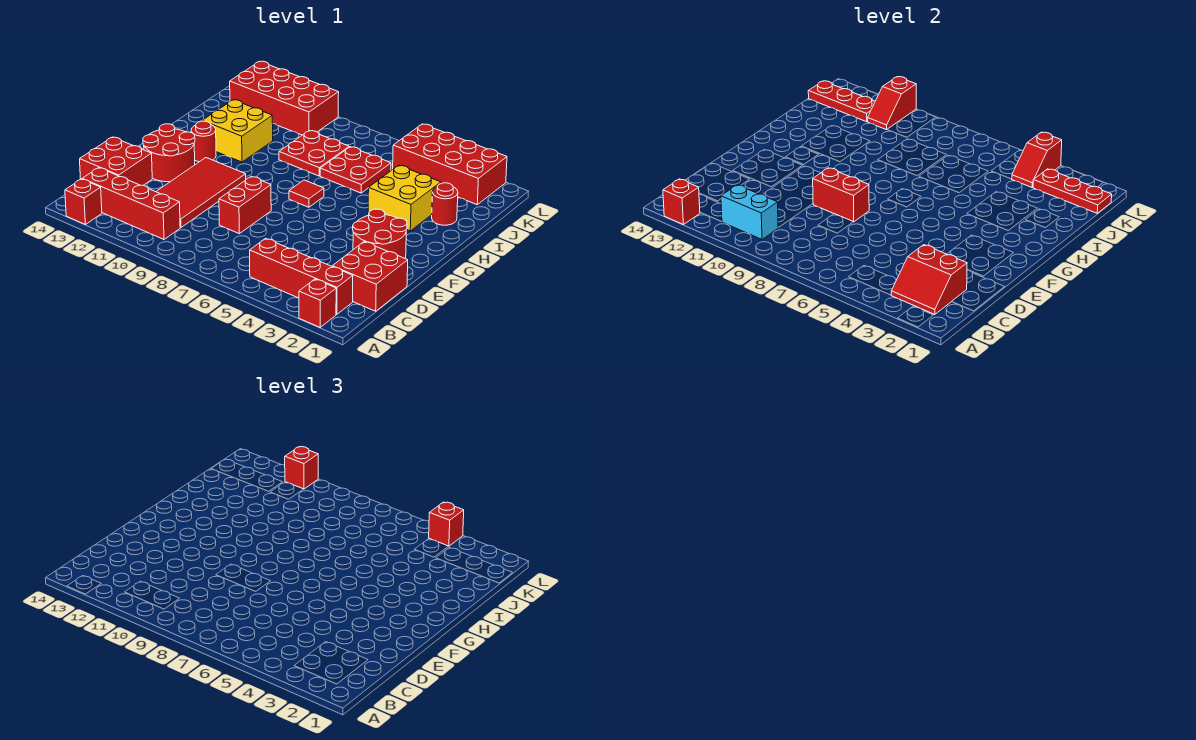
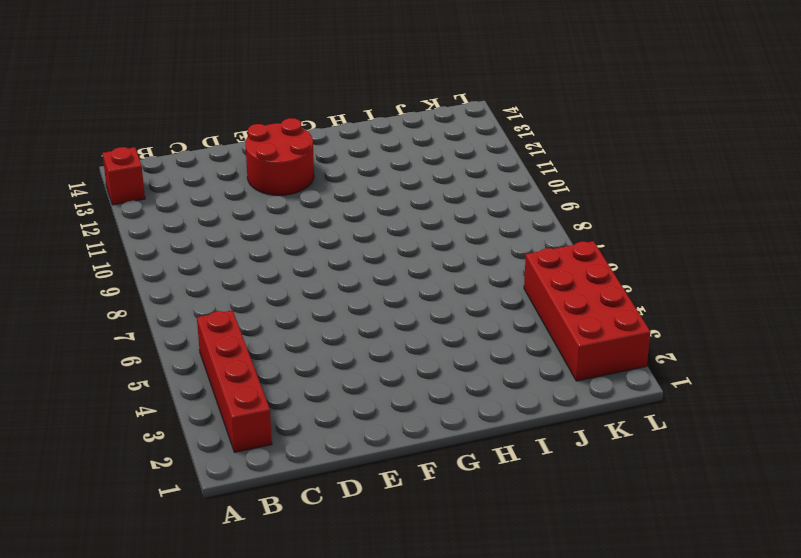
none -> red brick A2 level 1
none -> red brick B10:B13 level 1
none -> red brick C1:D2 level 1

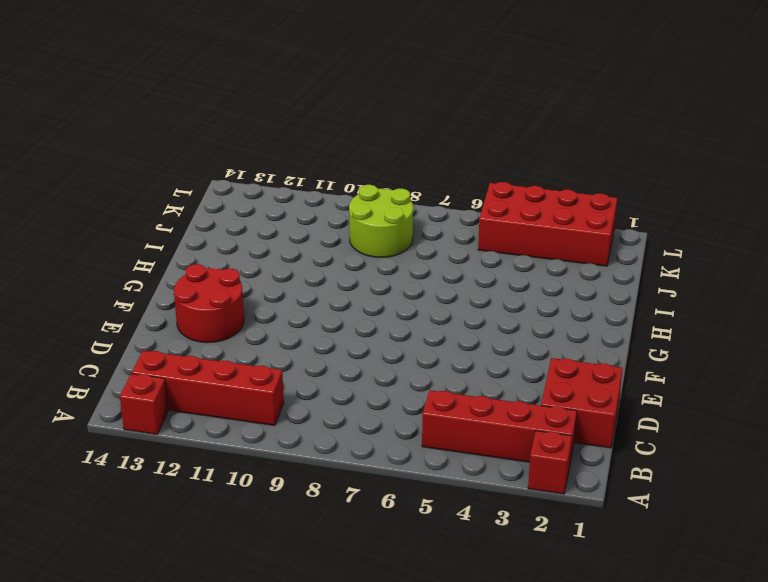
lime round brick J8:K9 level 1 -> red plate I8:J9 level 1
none -> red tile C10:F11 level 1
none -> red brick C13:D14 level 1
none -> red brick D8:E8 level 1

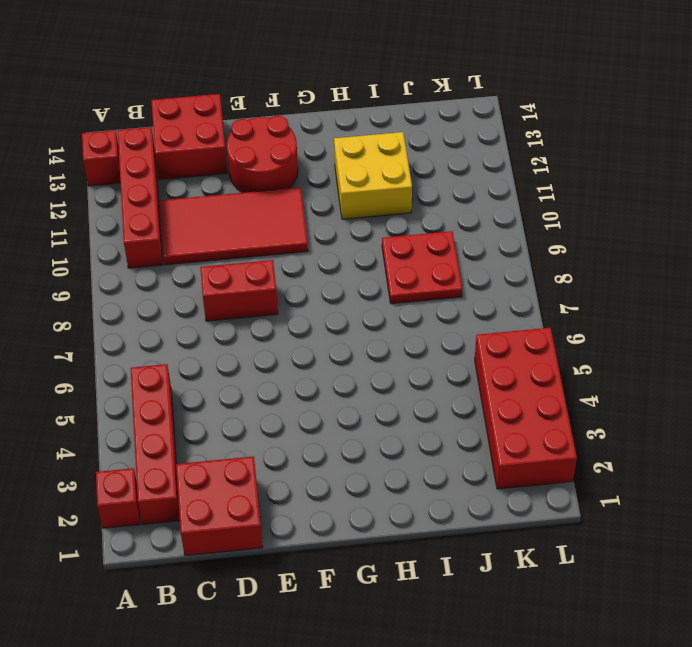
none -> red round brick E2:F3 level 1
none -> red tile G7 level 1
none -> red round brick G12 level 1

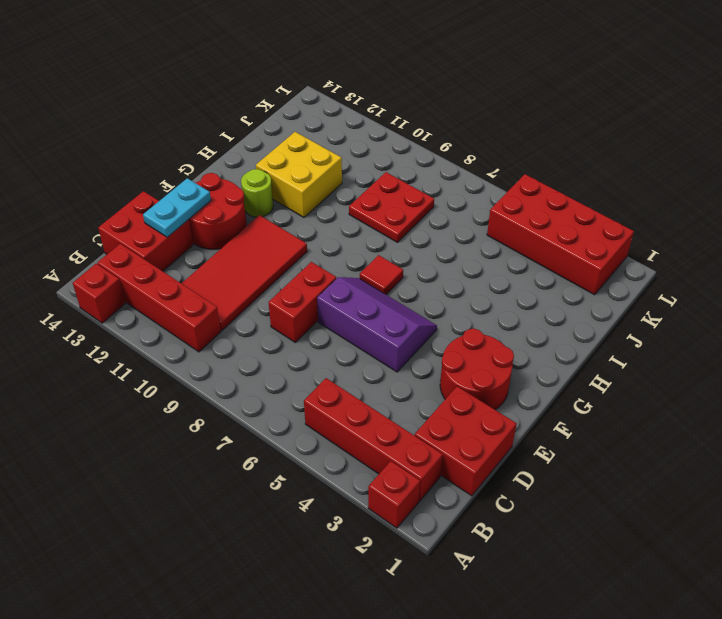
cyan plate D13:E13 level 2 -> none
purple slope E5:F7 level 1 top E -> none
lime round brick G12 level 1 -> red round brick G12 level 1
none -> yellow brick H3:I4 level 1
none -> red round brick I2 level 1
none -> red plate I6:J7 level 1

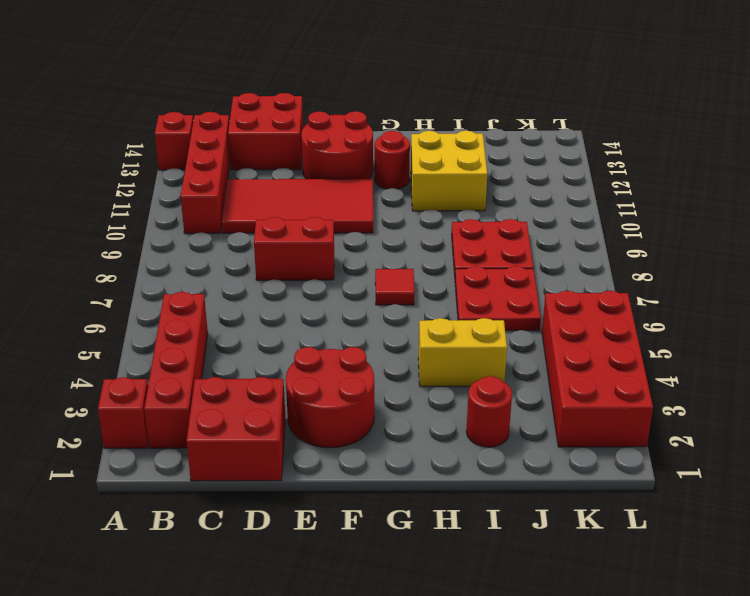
yellow brick H4:I4 level 1 -> yellow brick H3:I4 level 1
none -> red brick K10:L13 level 1
none -> red brick A13 level 2
none -> red slope B2:C3 level 2 top C

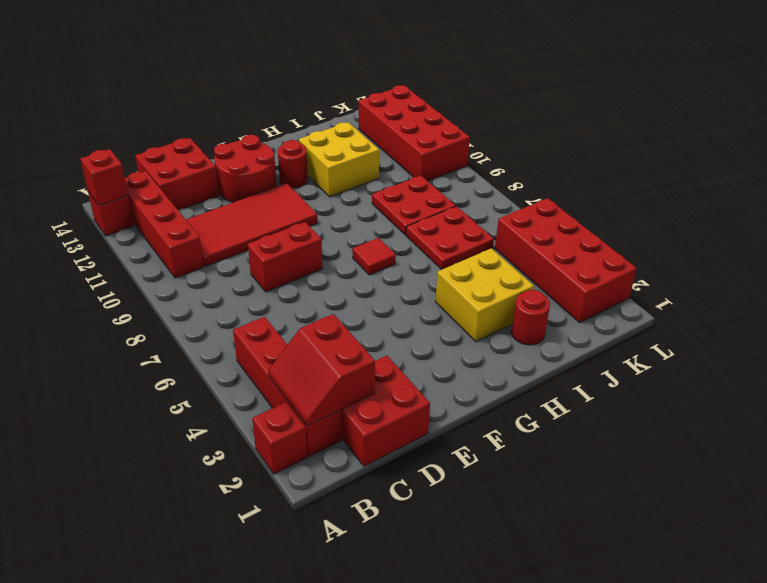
none -> red round brick E2:F3 level 1
none -> cyan brick B10:B11 level 2
none -> red brick E8:E9 level 2

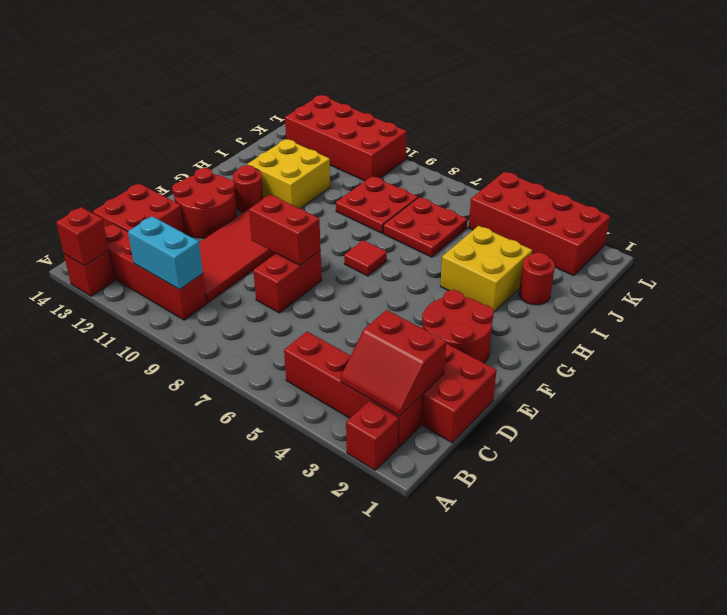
none -> red plate K1:K3 level 2
none -> red slope K4:L4 level 2 top L
none -> red slope K11:L11 level 2 top L

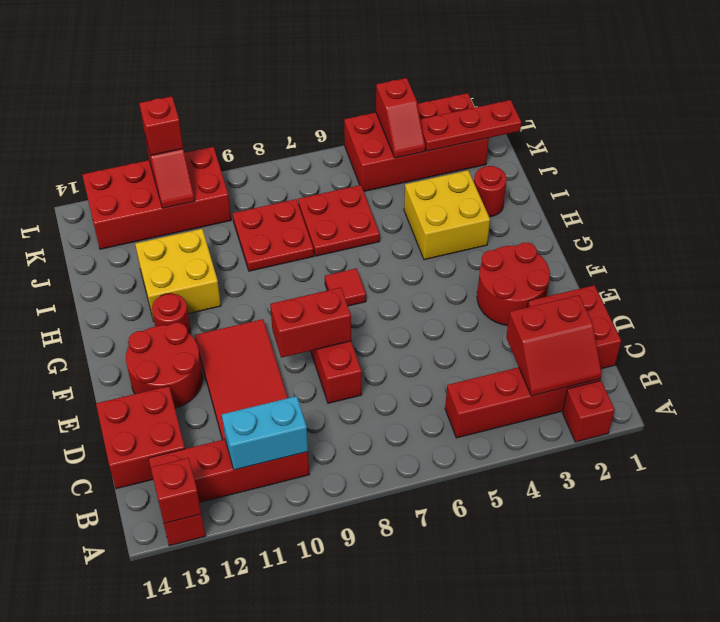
none -> red plate K12:K14 level 2
none -> red brick L4 level 3

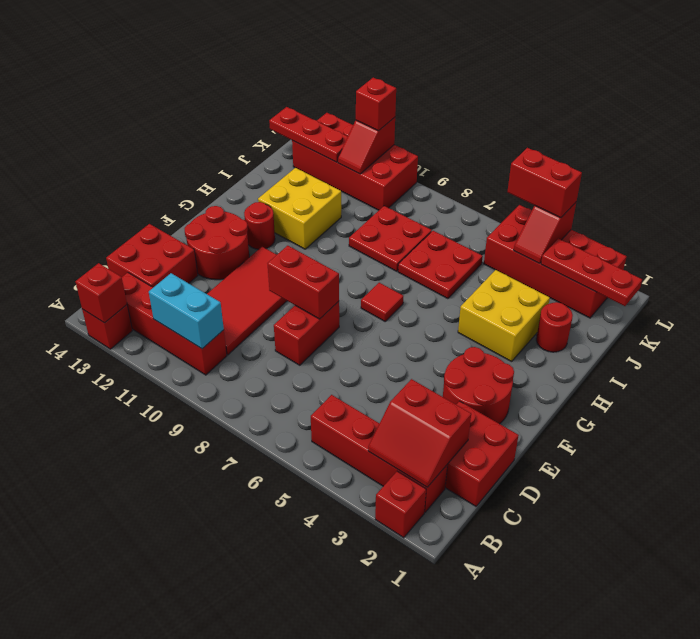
red brick L4:L5 level 3 -> red brick L4 level 3

